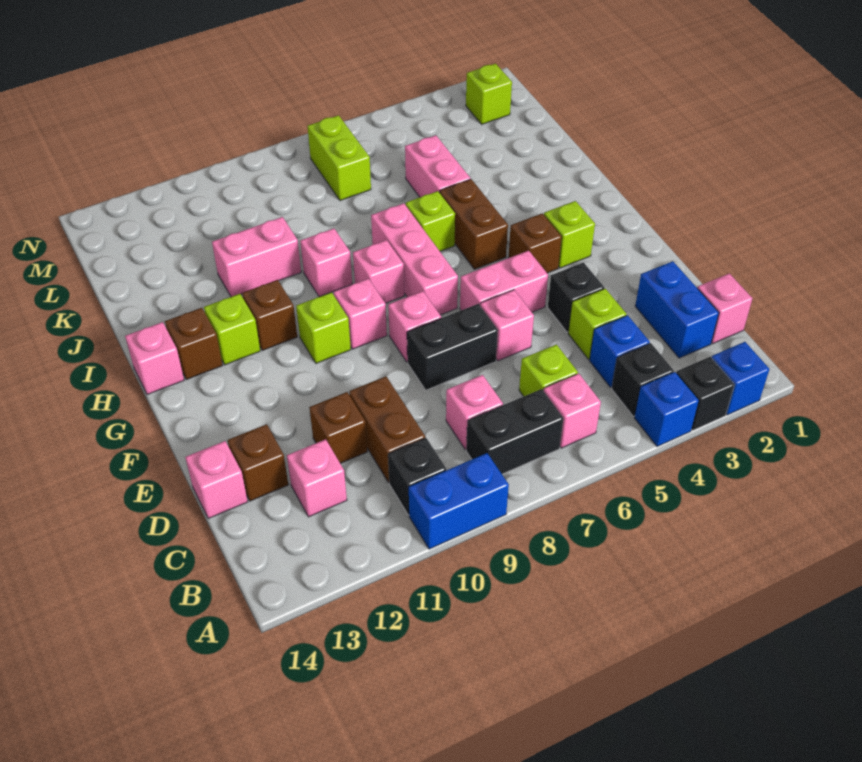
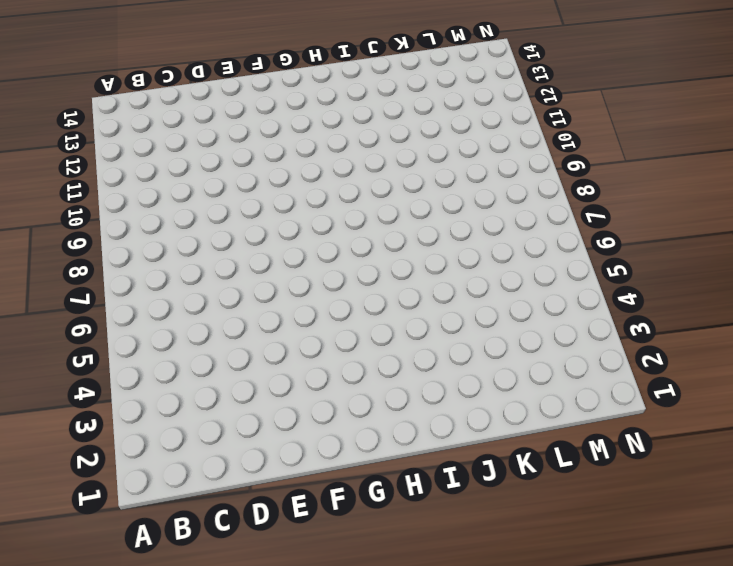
none -> blue brick A2 level 1
none -> black brick A3 level 1
none -> blue brick A4 level 1
none -> blue brick A9:A10 level 1

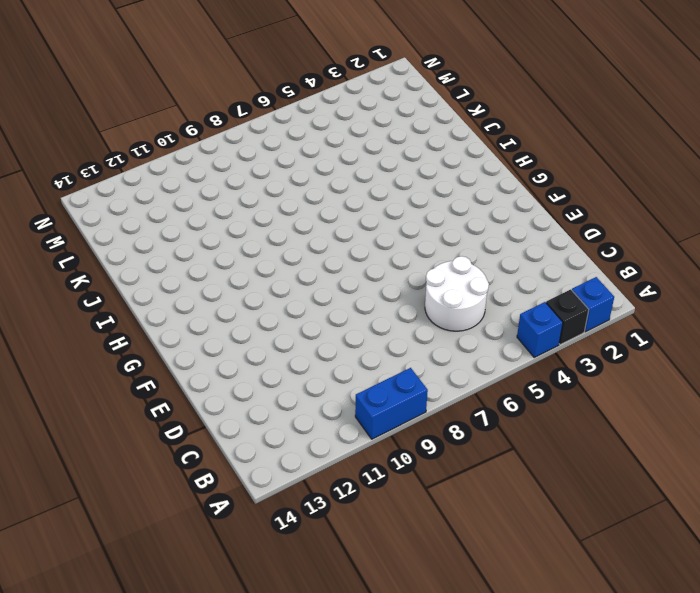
white round brick C5:D6 level 1 -> lime brick C6 level 1
none -> black brick B4 level 1
none -> pink brick B6 level 1
none -> black brick B7:B8 level 1
none -> black brick B10 level 1

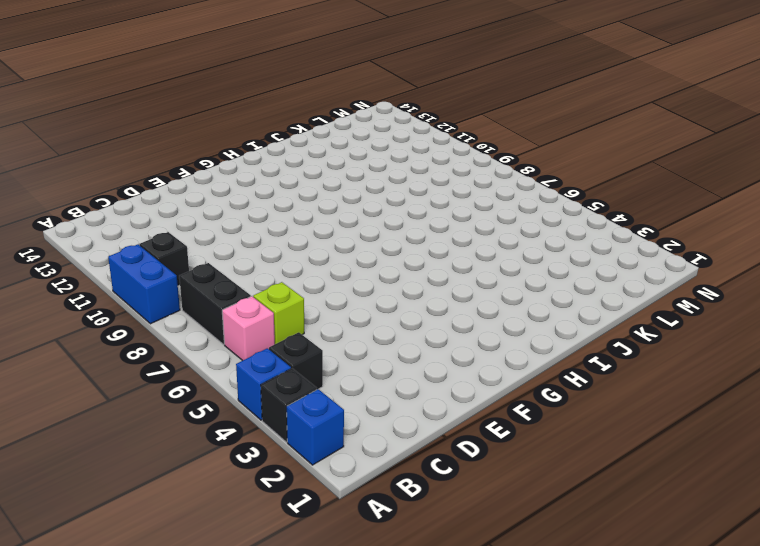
none -> pink brick C1 level 1
none -> blue brick C2:D2 level 1
none -> blue brick C4 level 1
none -> pink brick C8 level 1

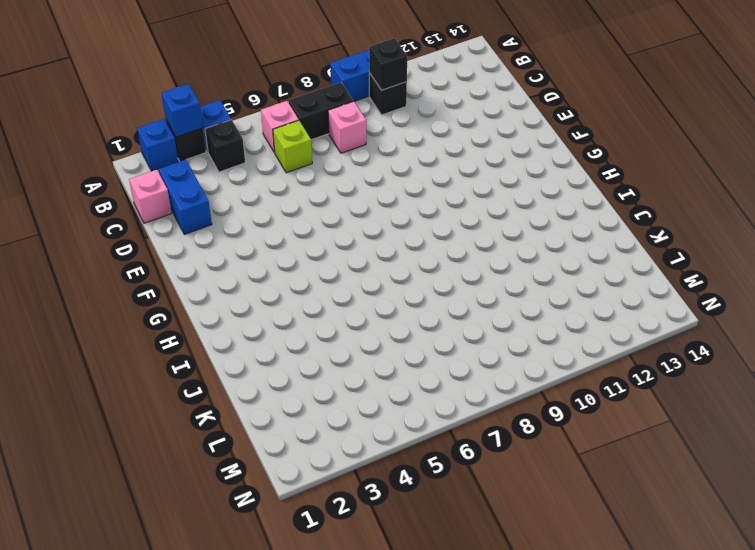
blue brick A3 level 2 -> blue brick C4 level 1
black brick B10 level 2 -> black brick E4 level 1
none -> brown brick C10:D10 level 1
none -> pink brick C12 level 1
none -> lime brick D4 level 1
none -> brown brick D11 level 1

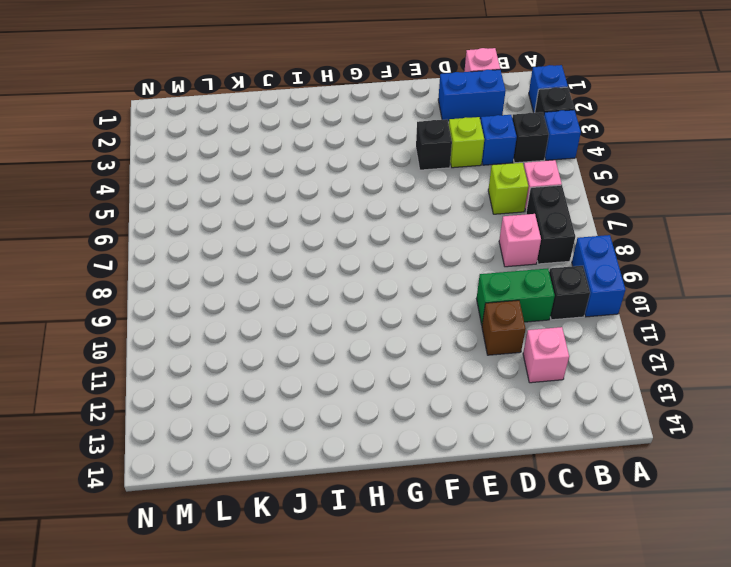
green brick C10:D10 level 1 -> brown brick C10:D10 level 1
none -> brown brick D13 level 1
none -> pink brick D14 level 1
none -> pink brick E6 level 1
none -> black brick E7:E8 level 1

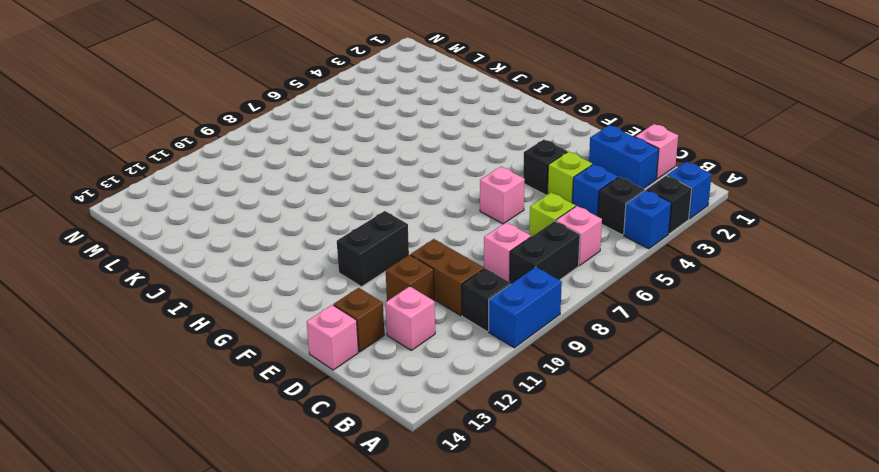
black brick F10:F11 level 1 -> black brick E7:E8 level 1
none -> pink brick F5:F6 level 1
none -> pink brick F8 level 1
none -> lime brick G3 level 1
none -> brown brick G4 level 1

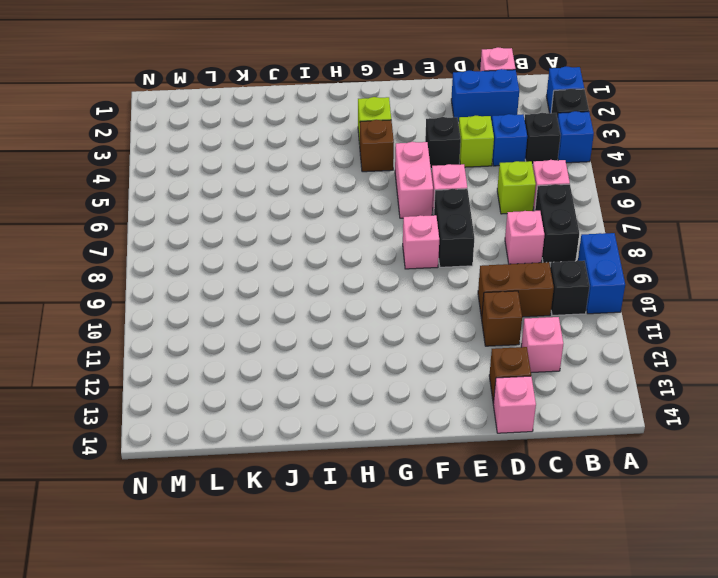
none -> pink brick G7:I7 level 1
none -> pink brick G9 level 1
none -> lime brick G10 level 1
none -> brown brick H5:I5 level 1

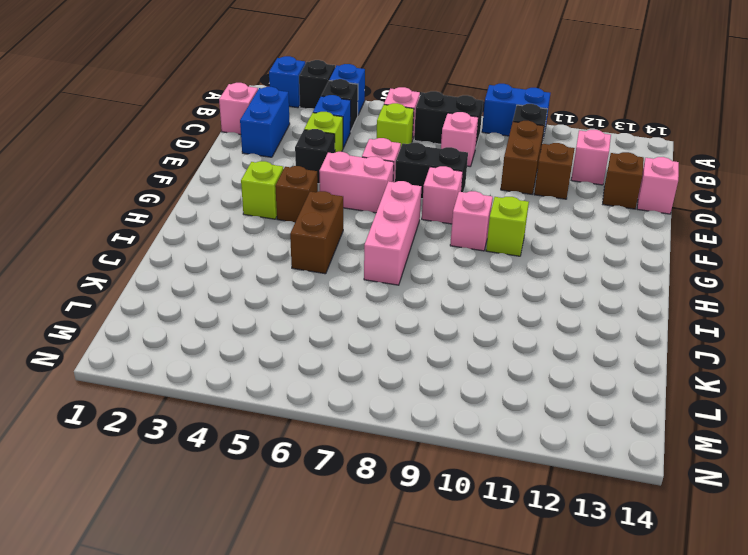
none -> pink brick H8 level 1
none -> brown brick H11 level 1
none -> lime brick H12 level 1
none -> brown brick H13 level 1

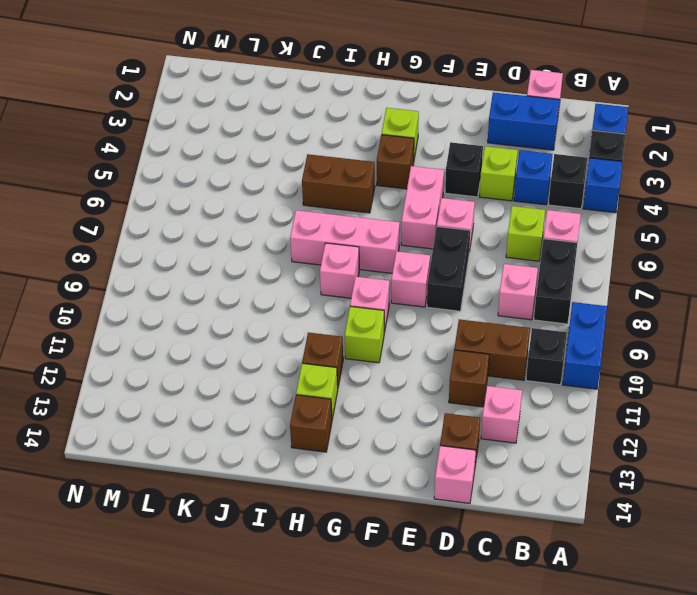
none -> pink brick H14 level 1
none -> lime brick I6 level 1
none -> pink brick I9 level 1
none -> pink brick J5:K5 level 1

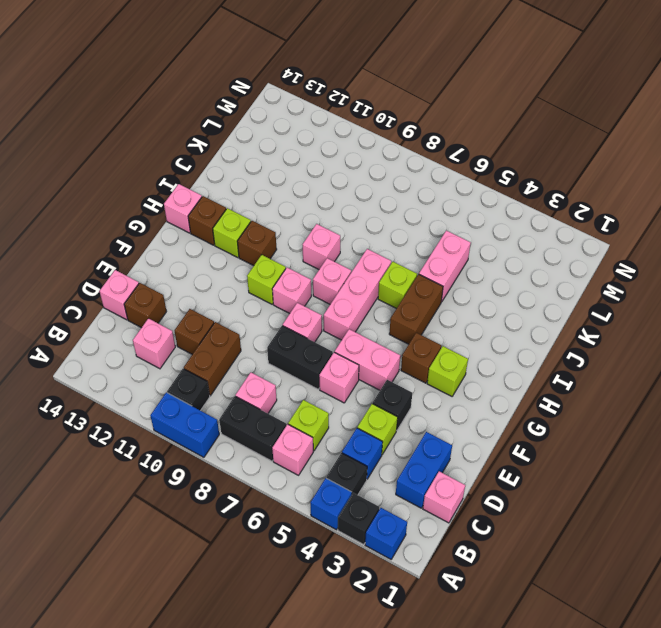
none -> pink brick J10:J11 level 1
none -> lime brick L7:M7 level 1
none -> lime brick M2 level 1

